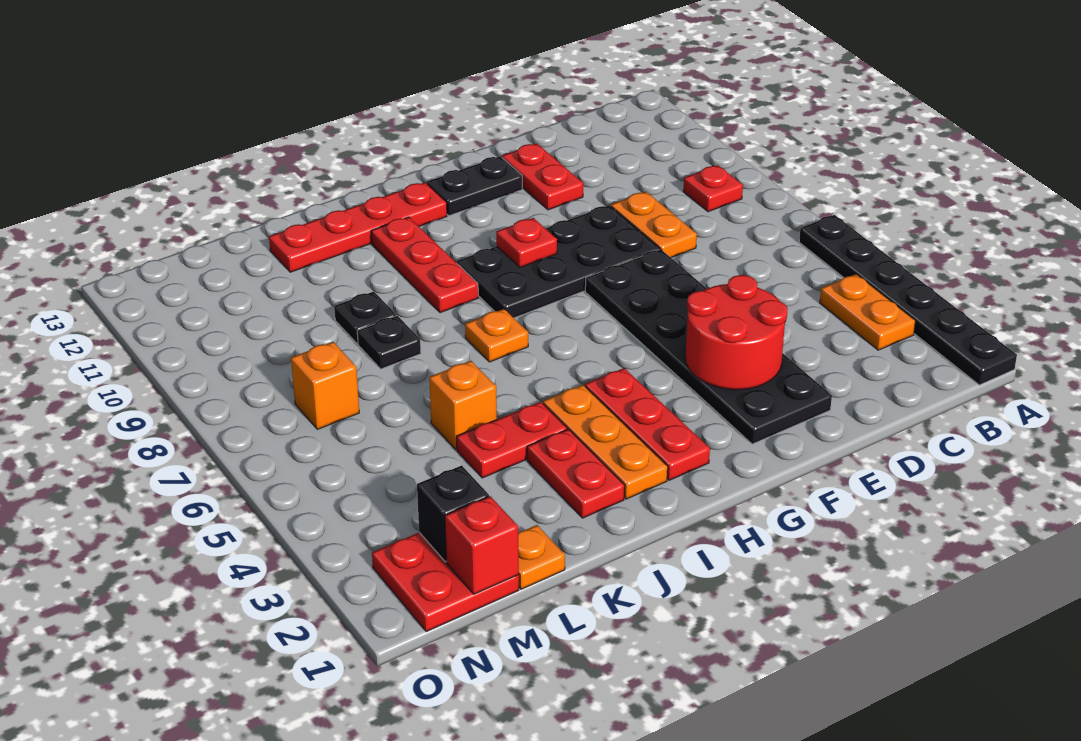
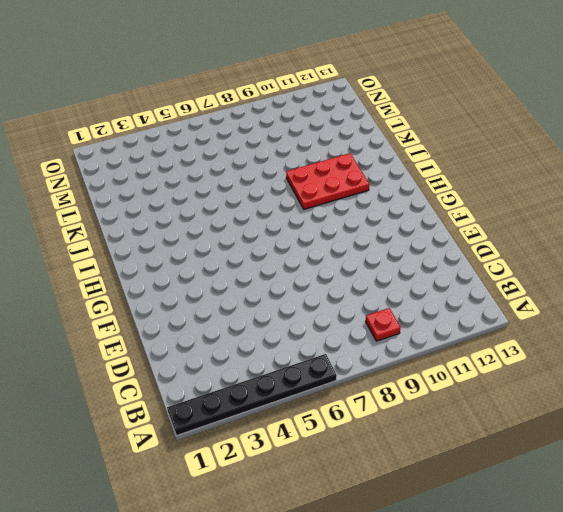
red plate I9:J11 level 1 -> red plate I9:I11 level 1
none -> orange plate B3:B4 level 1
none -> orange plate D8:D9 level 1
none -> black plate E2:F7 level 1

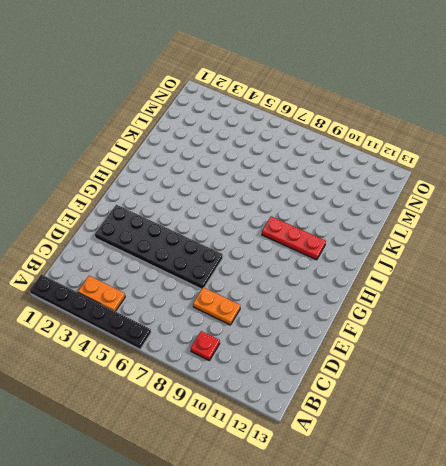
none -> black plate E8:H9 level 1
none -> red plate E11:E12 level 1
none -> black plate F12:G12 level 1

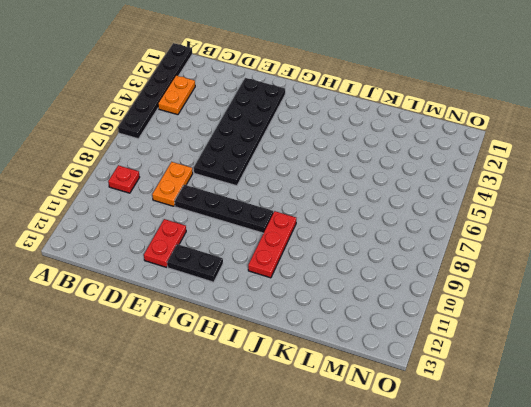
black plate E9:H9 level 1 -> black plate E8:H9 level 1
none -> red plate H2:H4 level 1
none -> red plate H12:K12 level 1
none -> orange plate I2:I4 level 1

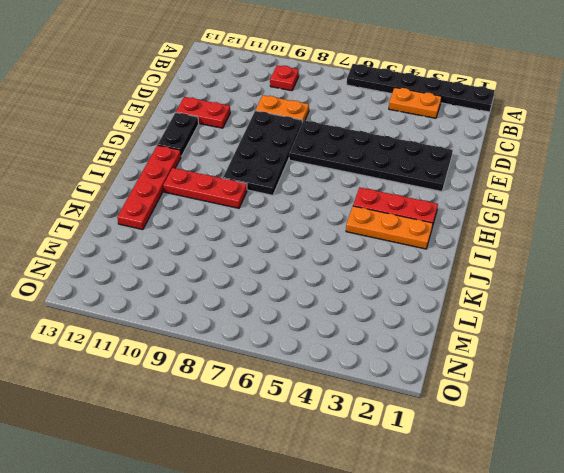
none -> orange plate I7 level 1
none -> red plate J2:J3 level 1
none -> red plate J4:K4 level 1

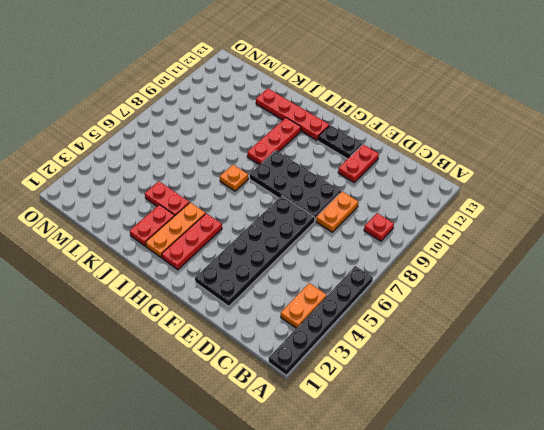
none -> orange brick K5 level 1
none -> black plate K8 level 1
none -> black plate K9 level 1

